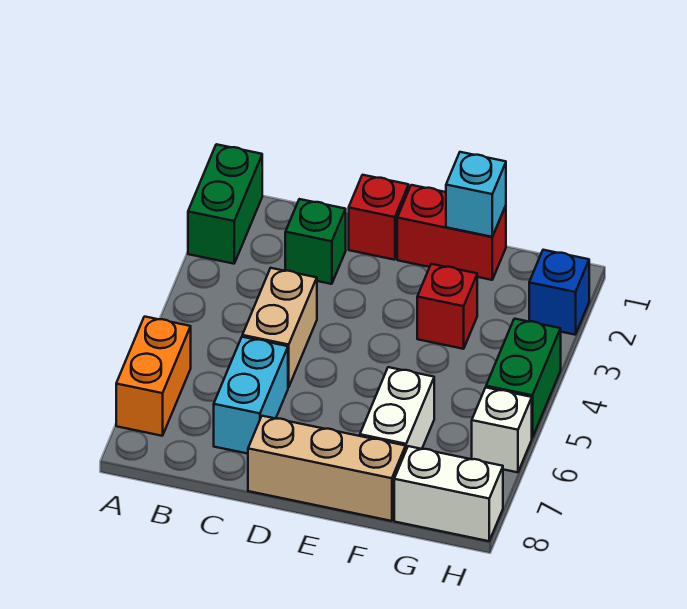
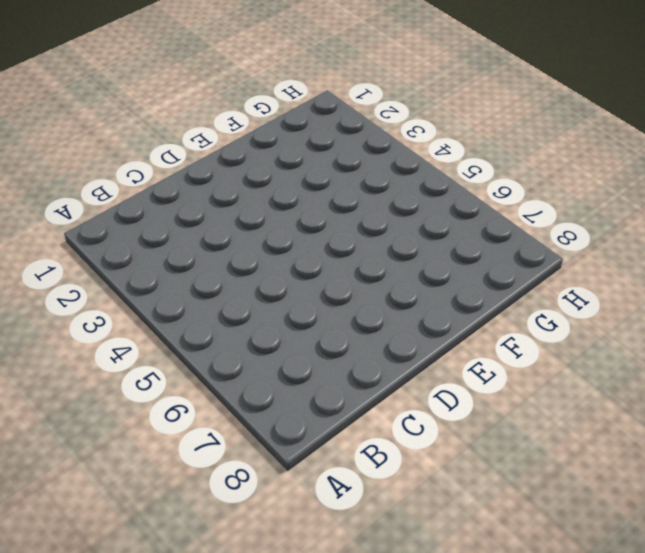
none -> green brick A1:A2 level 1
none -> orange brick A6:A7 level 1
none -> green brick C2 level 1

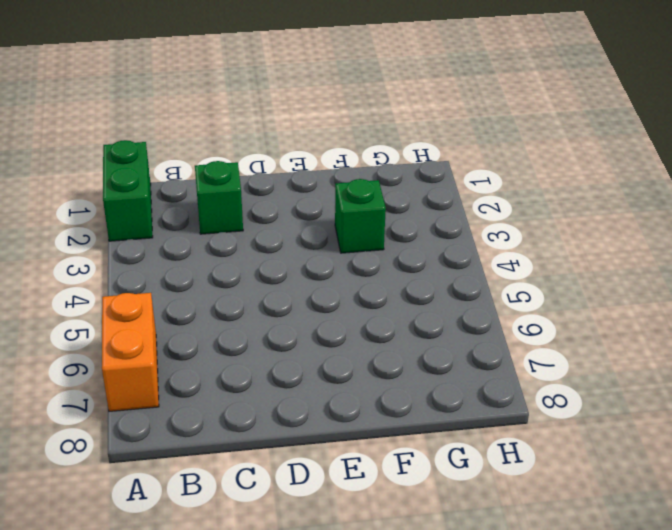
green brick F3 level 1 -> red brick F3 level 1
none -> tan brick C4:C5 level 1
none -> cyan brick C6:C7 level 1
none -> red brick D1 level 1

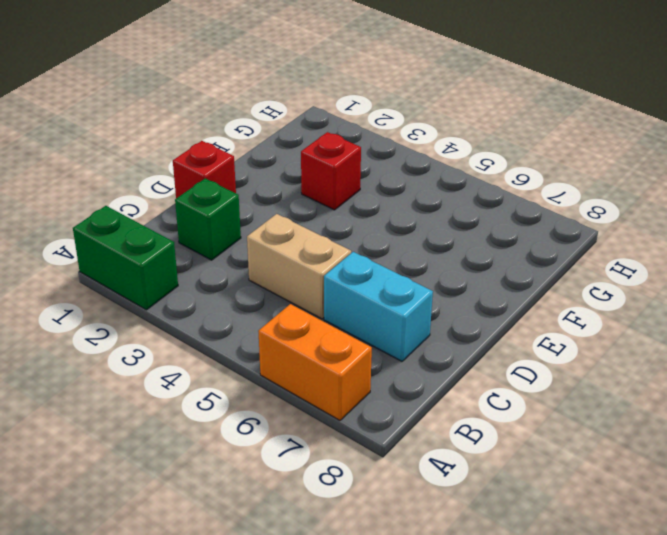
none -> tan brick D8:F8 level 1
none -> red brick E1:F1 level 1
none -> white brick F6:F7 level 1

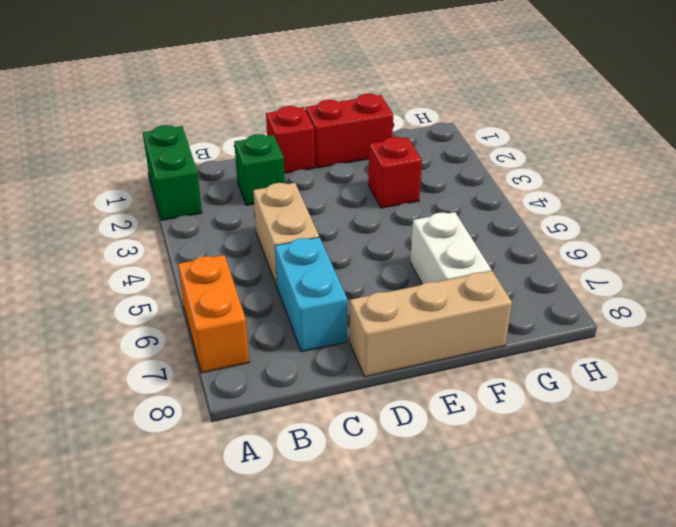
none -> white brick G8:H8 level 1
none -> blue brick H2 level 1
none -> green brick H4:H5 level 1

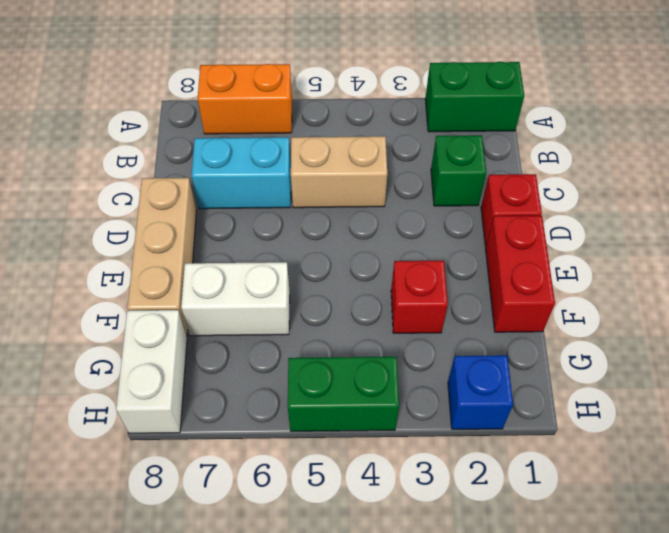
none -> white brick H6 level 1
none -> cyan brick F1 level 2

